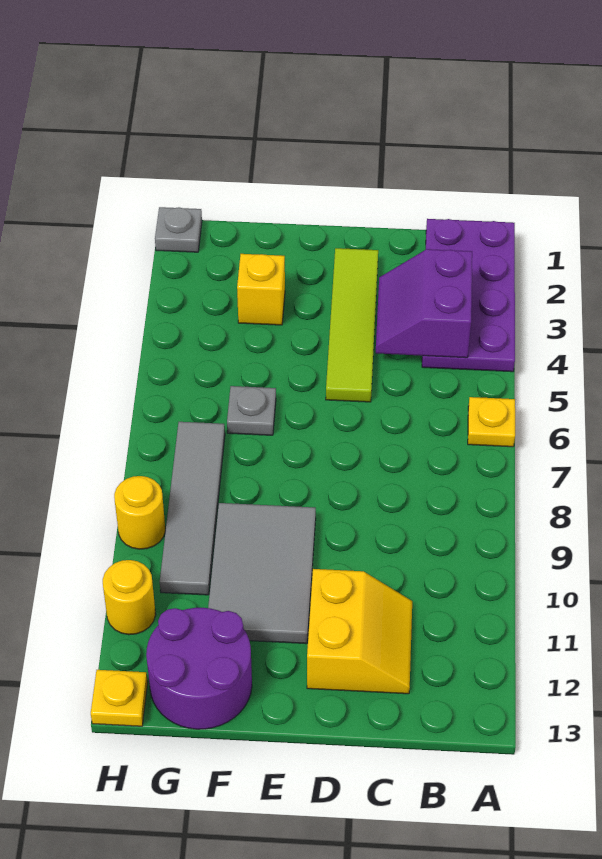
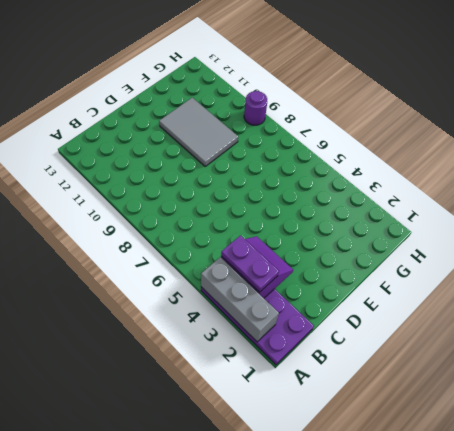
grey brick A2:A4 level 2 -> none
purple plate B3:B4 level 3 -> none
purple round brick H9 level 1 -> yellow round brick H9 level 1
none -> yellow plate A6 level 1
none -> yellow slope C11:D12 level 1 top D
none -> lime tile D2:D5 level 1

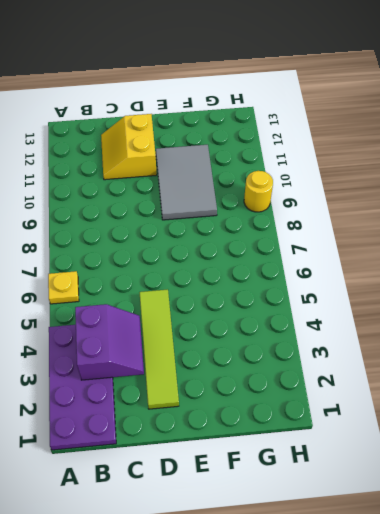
none -> yellow brick F3 level 1
none -> grey plate F6 level 1
none -> purple round brick F12:G13 level 1

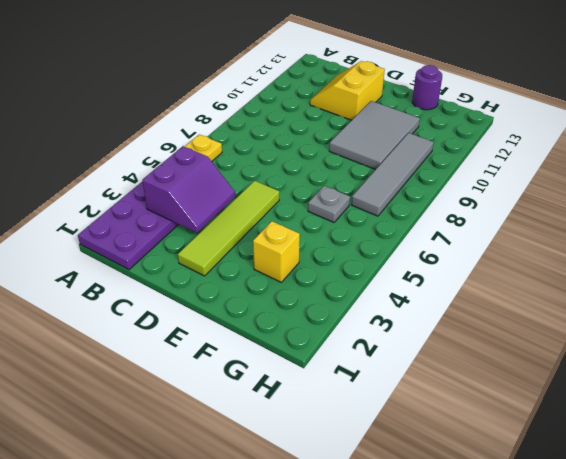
purple round brick F13 level 1 -> purple round brick F12:G13 level 1
none -> grey plate H1 level 1
none -> yellow round brick H9 level 1
none -> yellow round brick H11 level 1

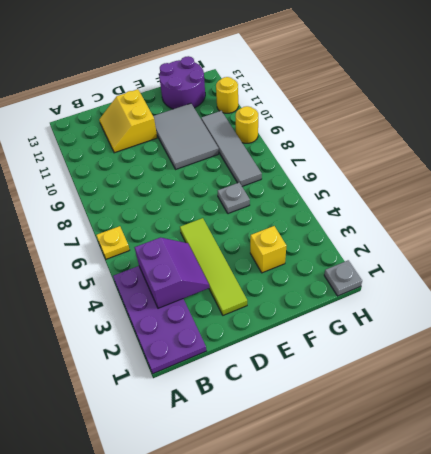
none -> yellow plate H13 level 1

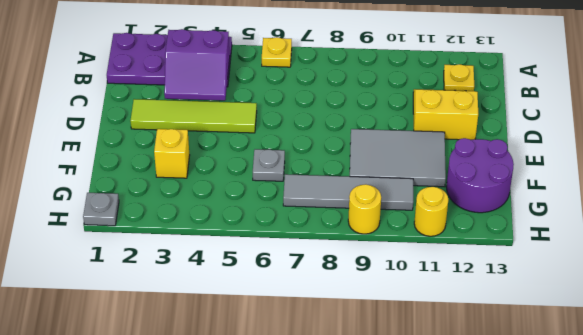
yellow plate B12 level 1 -> yellow plate H13 level 1

